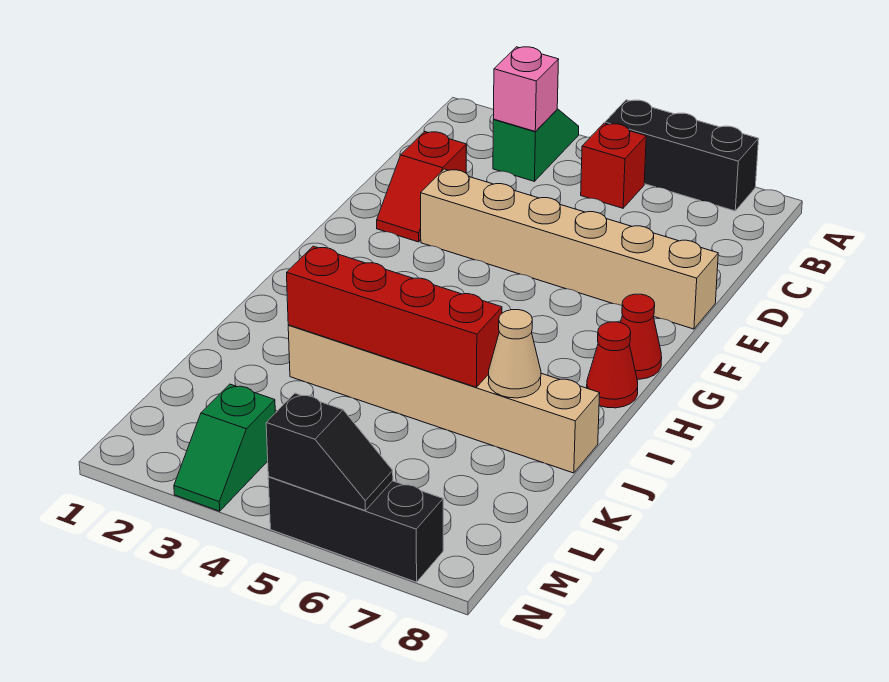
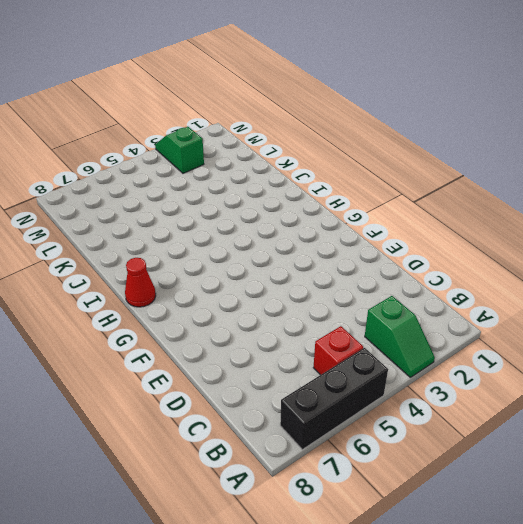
none -> red slope D2:E2 level 1 top D
none -> tan brick E3:E8 level 1
none -> red cone G8 level 1

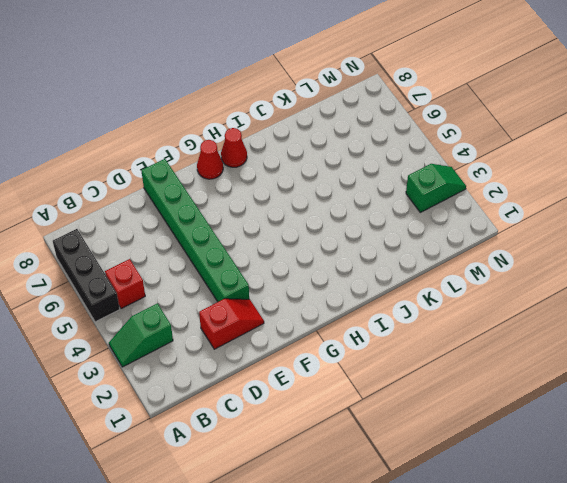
green brick E3:E8 level 1 -> tan brick E3:E8 level 1
none -> tan brick J3:J8 level 1
none -> black brick N5:N7 level 1
none -> pink brick B3 level 2

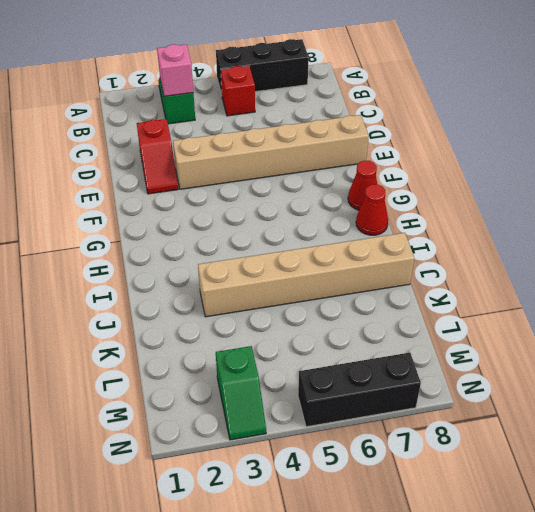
none -> red brick J3:J6 level 2
none -> tan cone J7 level 2
none -> black slope N5:N6 level 2 top 5

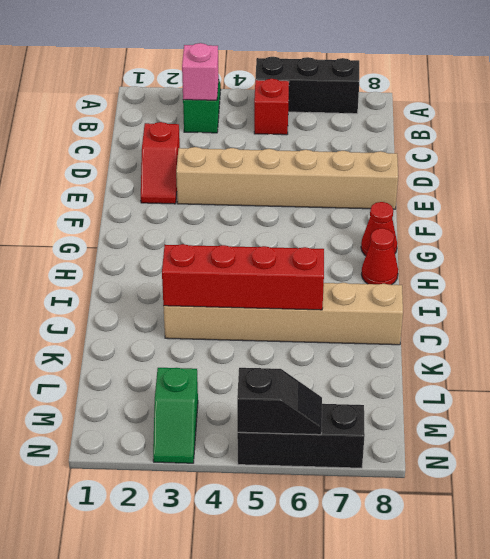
none -> tan cone J7 level 2

